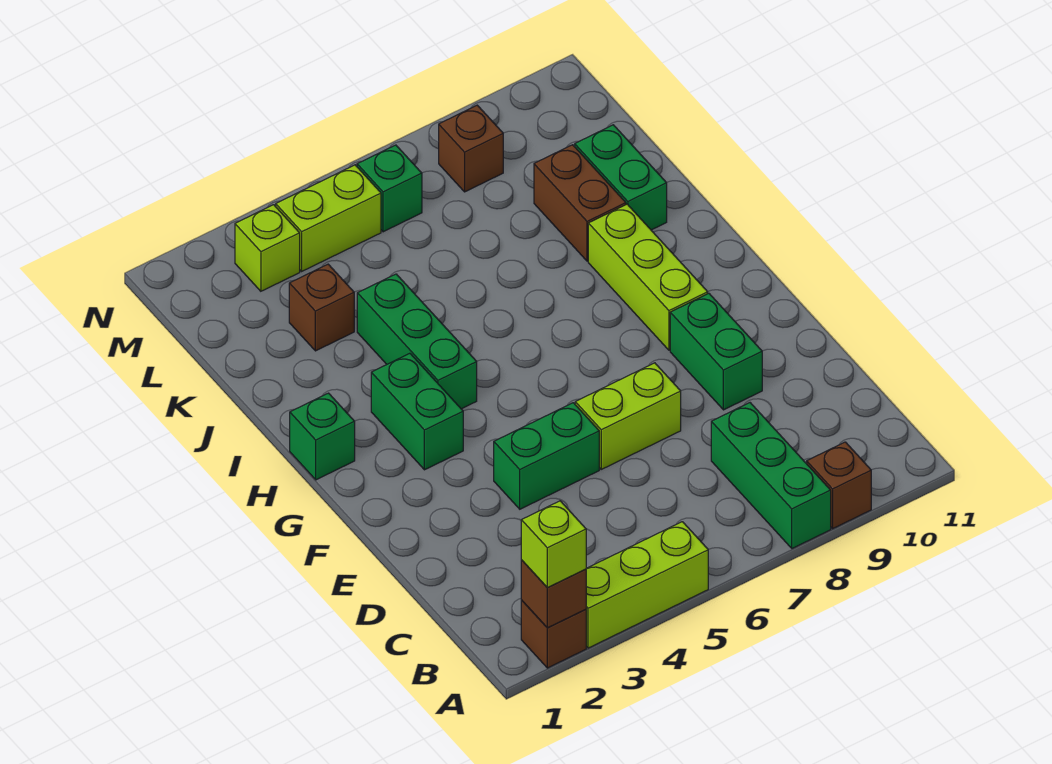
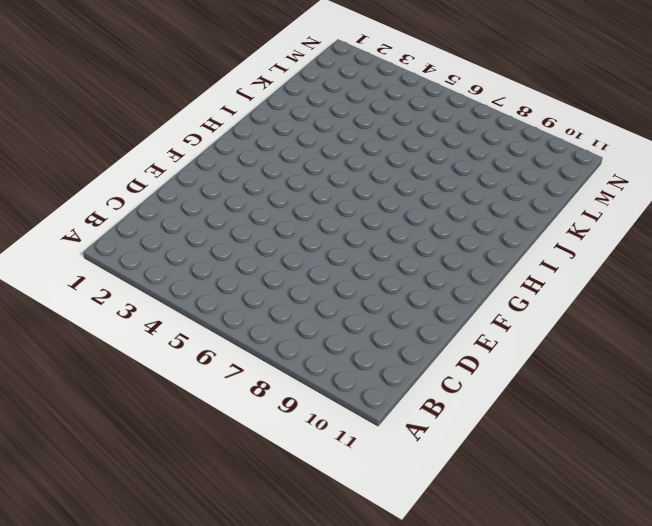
none -> brown brick A2 level 1
none -> lime brick A3:A5 level 1
none -> green brick A8:C8 level 1

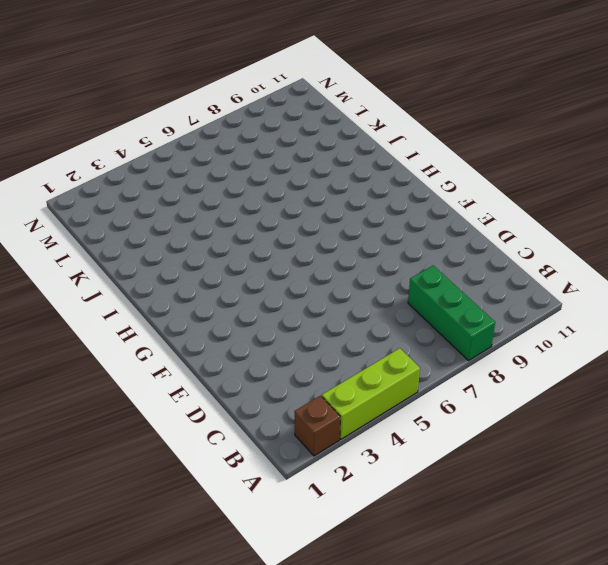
none -> brown brick A9 level 1
none -> green brick E4:E5 level 1
none -> lime brick E6:E7 level 1

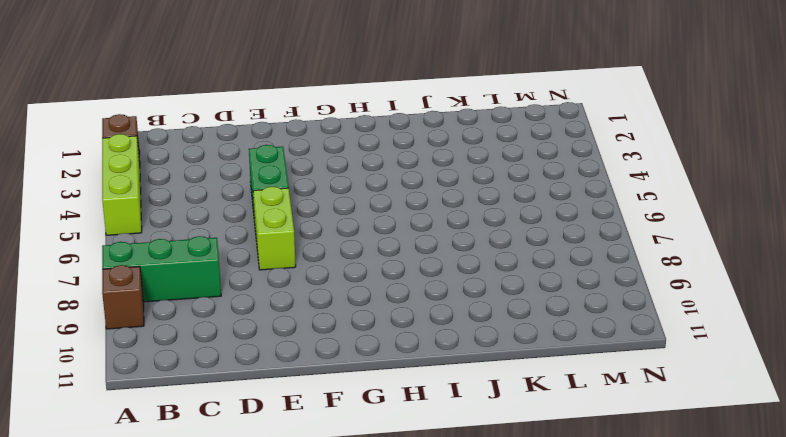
none -> green brick E9:F9 level 1
none -> green brick G3:H3 level 1
none -> lime brick G9:I9 level 1

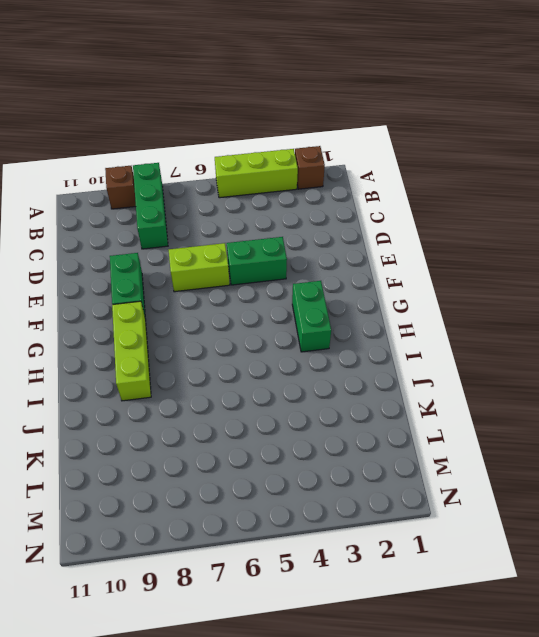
none -> green brick H1 level 1
none -> green brick H4:J4 level 1
none -> brown brick J9:K9 level 1

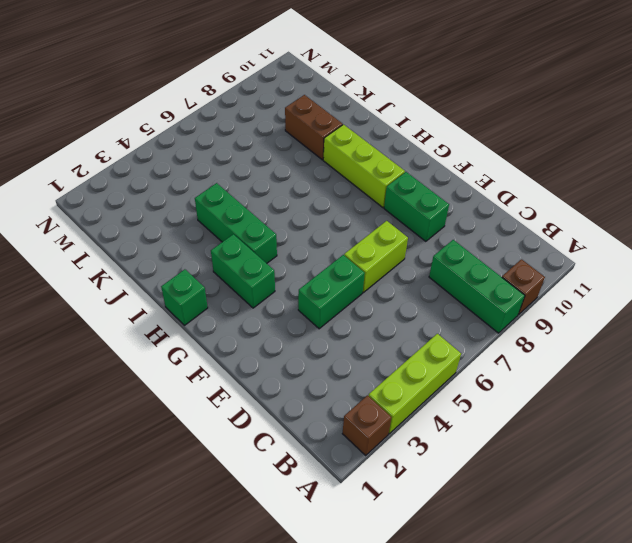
none -> green brick J10:K10 level 1
none -> brown brick K3 level 1
none -> lime brick M3 level 1

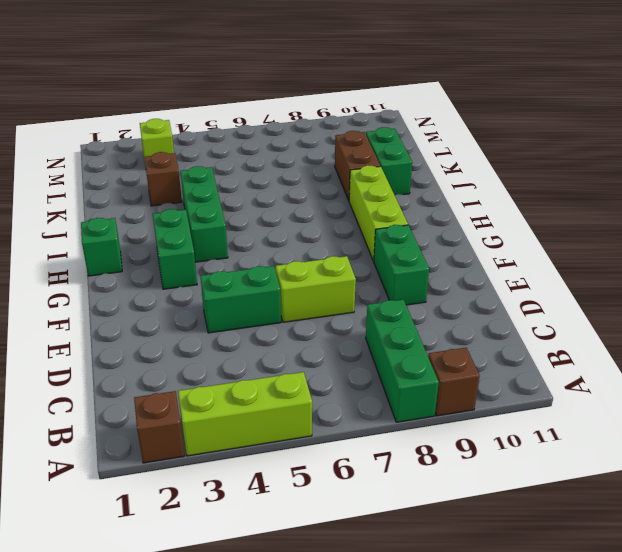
none -> lime brick M4:M5 level 1
none -> green brick M6 level 1
none -> brown brick M8 level 1

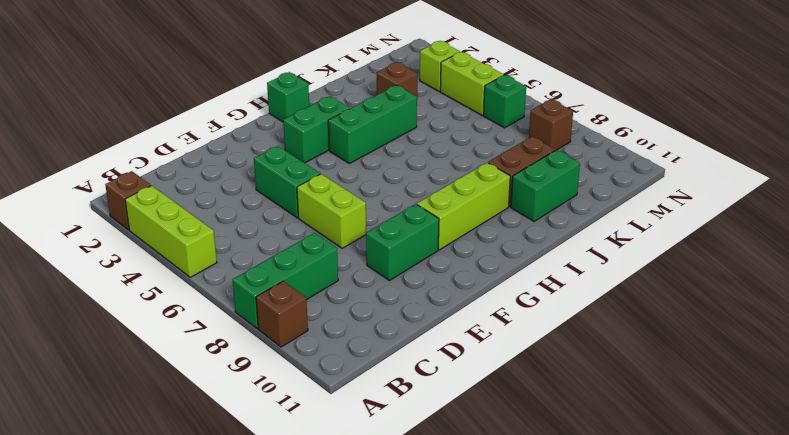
none -> brown brick A2 level 2
none -> lime brick A2 level 3

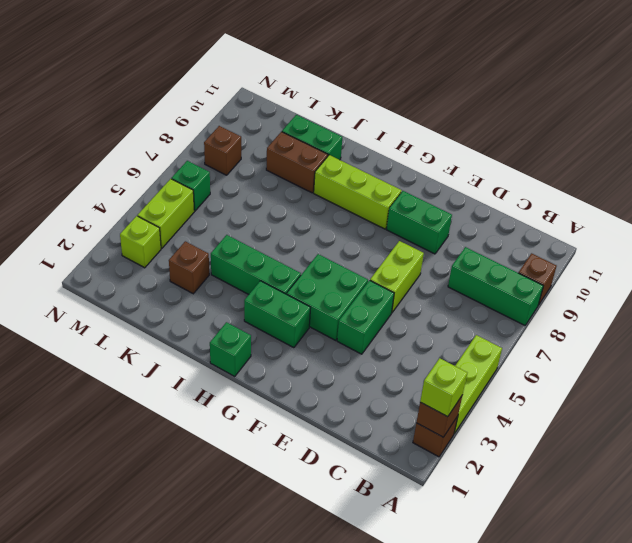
green brick F4:G5 level 1 -> none

